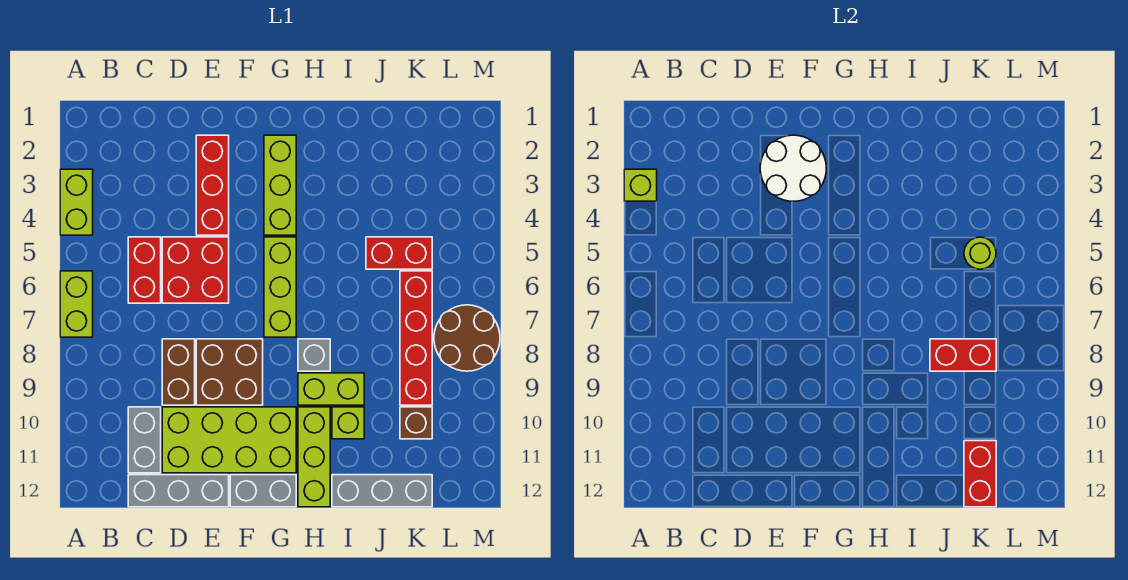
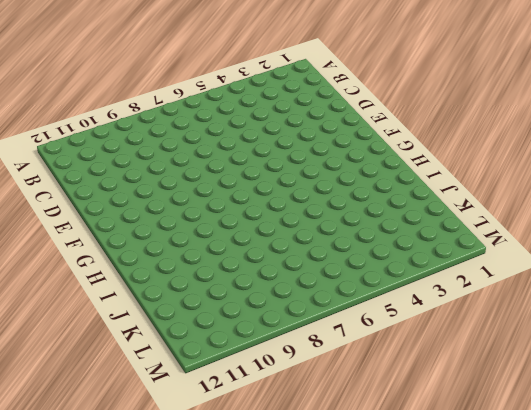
none -> lime brick A3:A4 level 1
none -> lime brick A6:A7 level 1
none -> red brick C5:C6 level 1

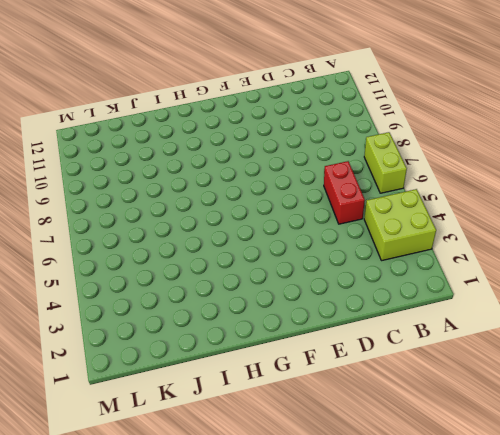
lime brick A3:B4 level 1 -> lime brick A3:A4 level 1
none -> grey brick C10:C11 level 1
none -> grey brick C12:E12 level 1
none -> red brick D5:E6 level 1

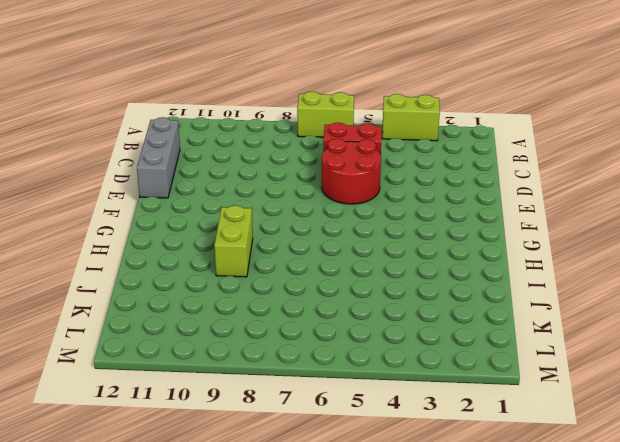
red round brick D5:E6 level 1 -> red brick D5:E6 level 1
none -> grey brick C10:C11 level 1
none -> brown brick D8:D9 level 1
none -> lime brick D10:G11 level 1

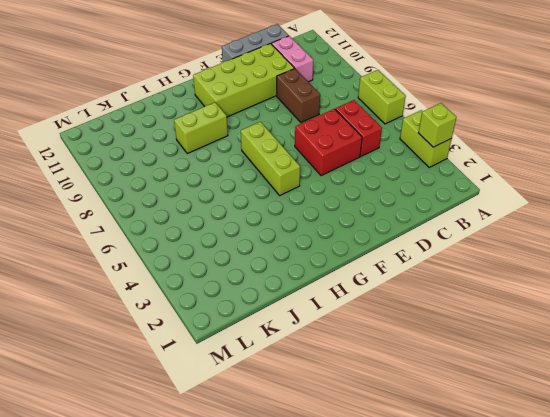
pink brick C10:C11 level 1 -> grey brick C10:C11 level 1
none -> red brick E2:E4 level 1
none -> brown brick E8:F9 level 1
none -> grey brick F12:G12 level 1

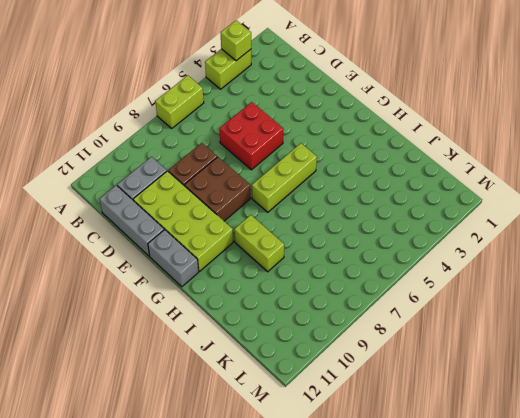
none -> red brick C5:C6 level 1
none -> red brick E2:E4 level 1
none -> lime brick G2:G4 level 1

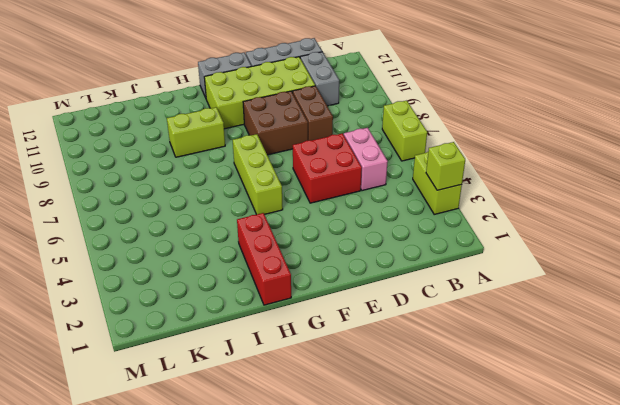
pink brick C5:C6 level 1 -> red brick C5:C6 level 1
red brick H1:H3 level 1 -> red brick E2:E4 level 1
none -> lime brick G2:G4 level 1
none -> grey brick H8 level 1
none -> lime brick H10:H12 level 1

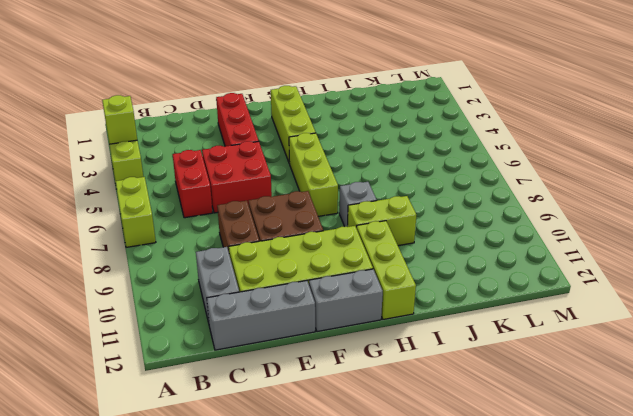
none -> lime brick I10 level 1
none -> grey brick I12:K12 level 1
none -> red brick J5:K5 level 1

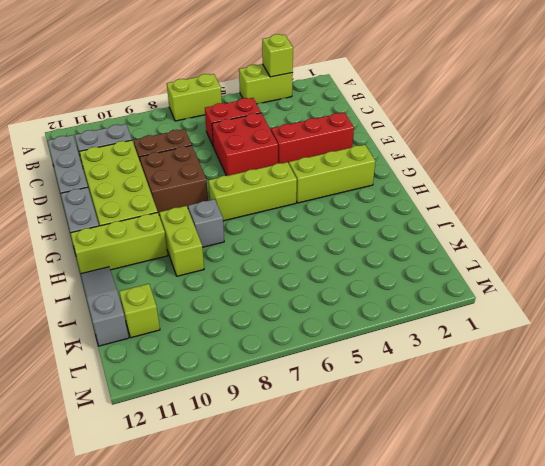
grey slope I12:K12 level 1 top K -> grey brick I12:K12 level 1
lime brick K11 level 1 -> lime brick I10 level 1
none -> red brick J5:K5 level 1
none -> red brick K6:K9 level 1
none -> brown brick K10 level 1

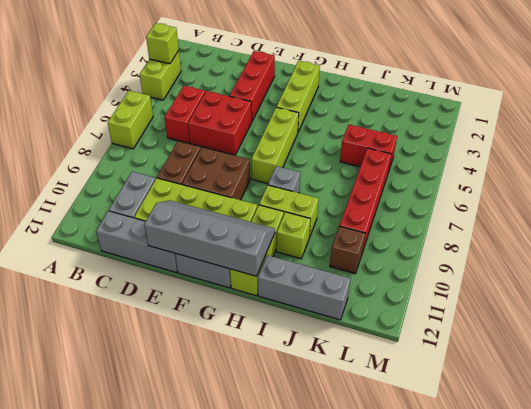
grey slope E11:H12 level 2 top 12 -> none
none -> brown round brick L7:M8 level 1
none -> white round brick E2:F3 level 2
none -> red brick J8:K8 level 2

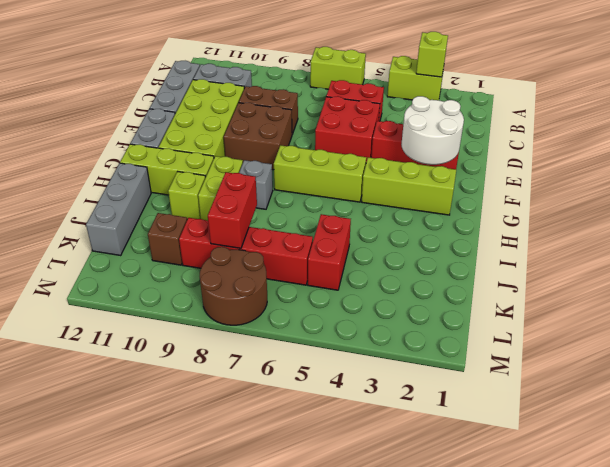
none -> lime round brick K5 level 2
none -> red brick K11:K12 level 2

